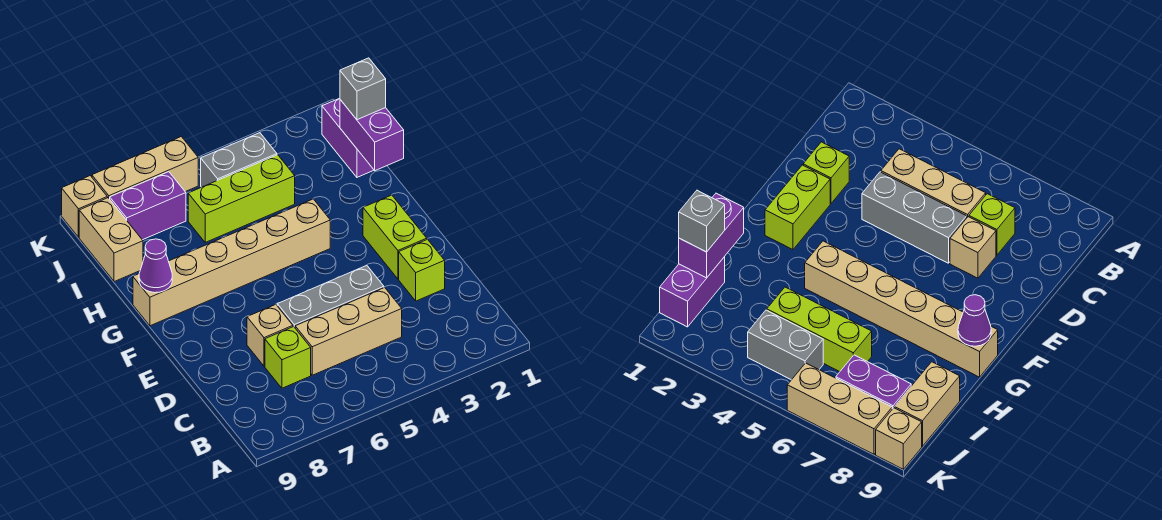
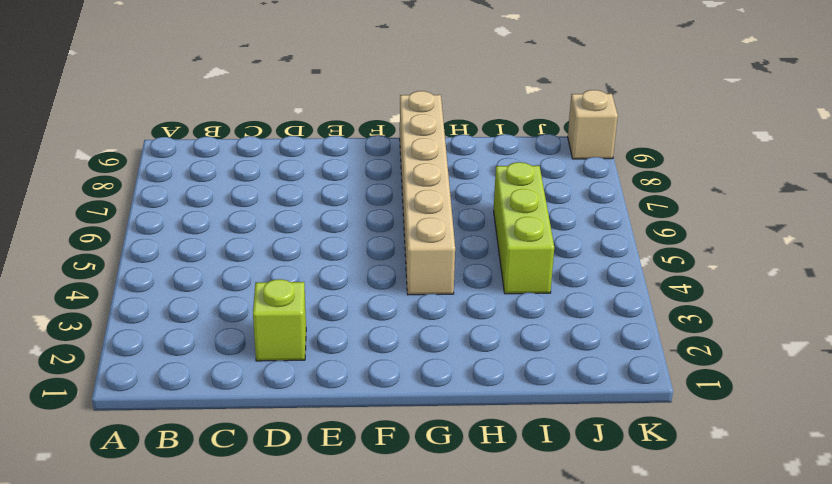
none -> tan brick C4:C6 level 1
none -> lime brick C7 level 1
none -> grey brick D4:D6 level 1

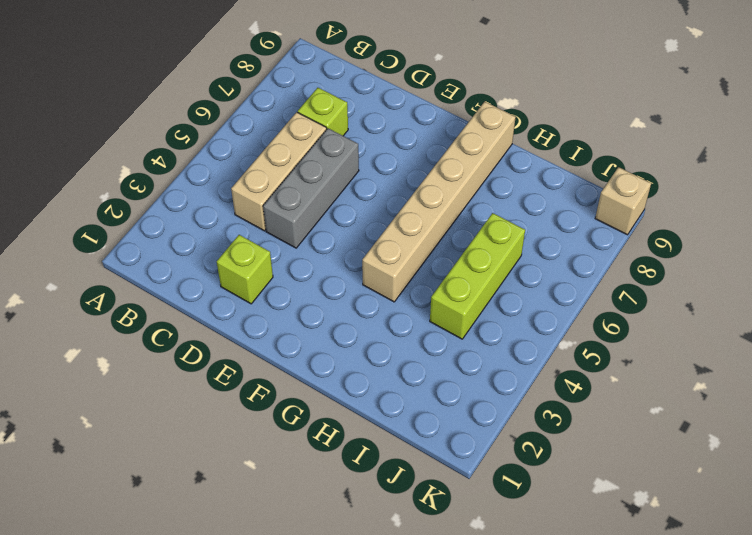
none -> tan brick D7 level 1
none -> lime brick E2:F2 level 1
none -> purple brick I1:J1 level 1

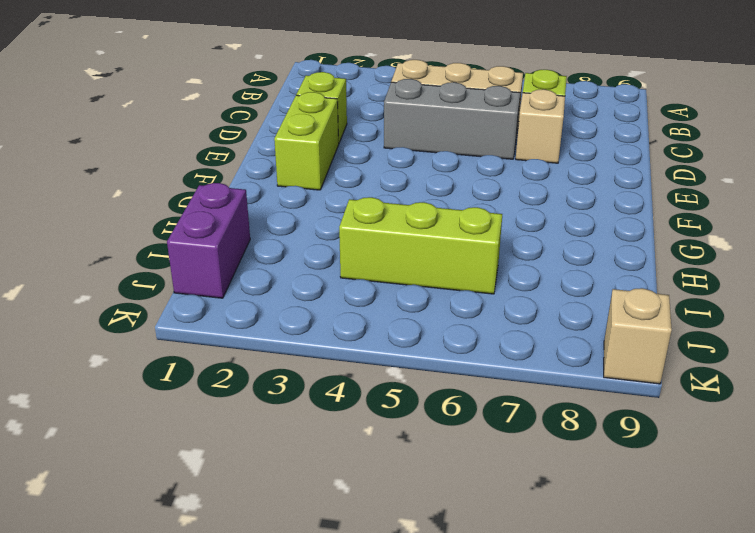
none -> tan brick G4:G9 level 1
none -> tan brick I9:J9 level 1
none -> grey brick J4:J5 level 1

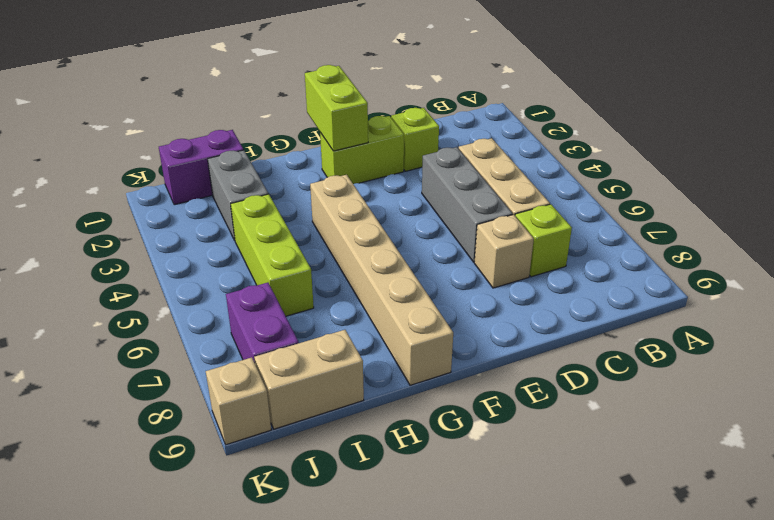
lime brick F1:F2 level 2 -> none
grey brick I2:I3 level 1 -> grey brick J4:J5 level 1
none -> tan brick K6:K8 level 1
none -> purple cone G9 level 2
none -> purple brick H1:I1 level 2

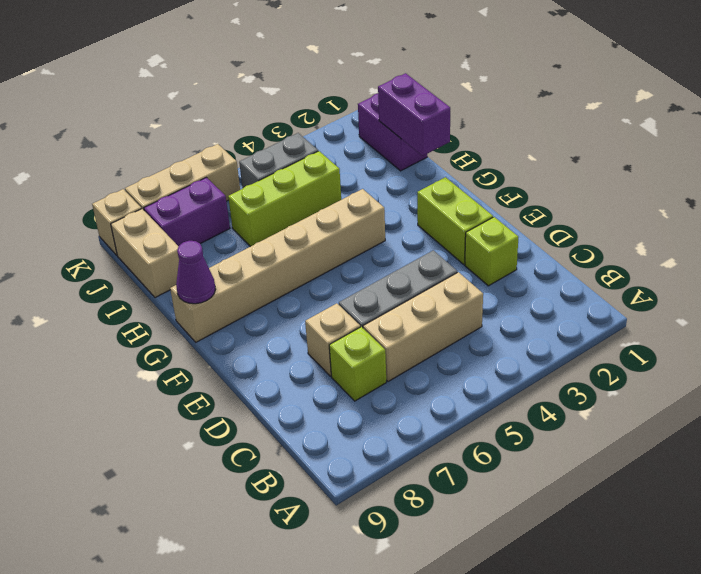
none -> grey brick I1 level 3

